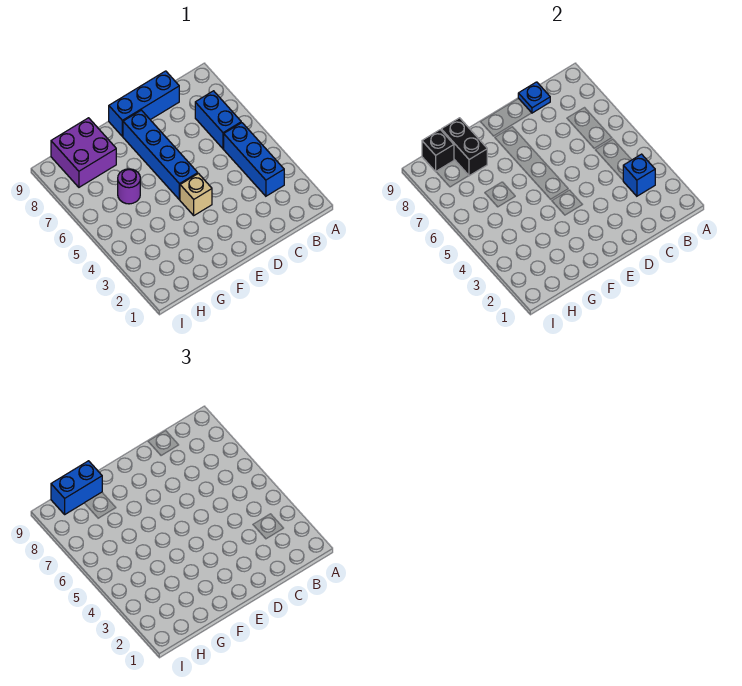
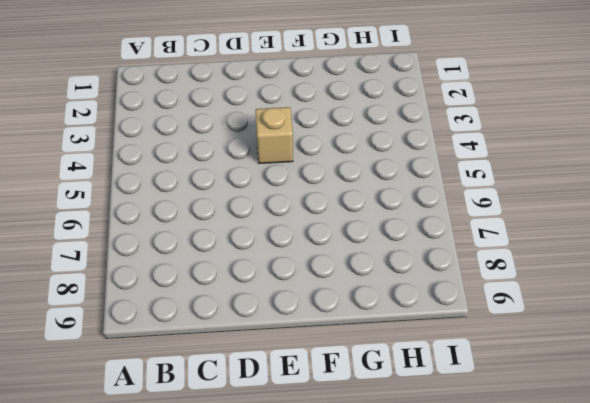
none -> blue brick B3:B5 level 1
none -> blue brick B6:B7 level 1
none -> blue brick C9:E9 level 1

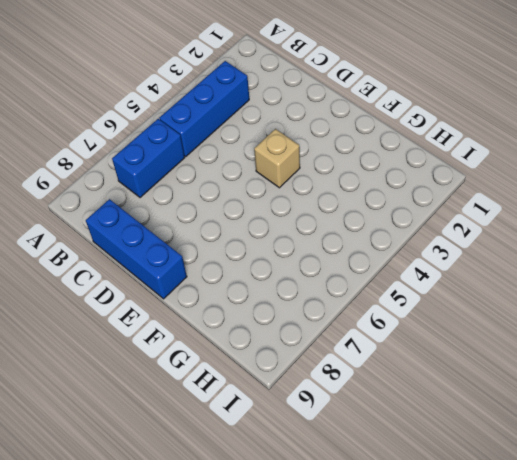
none -> blue brick E5:E8 level 1
none -> purple round brick G6 level 1
none -> purple brick G8:H9 level 1

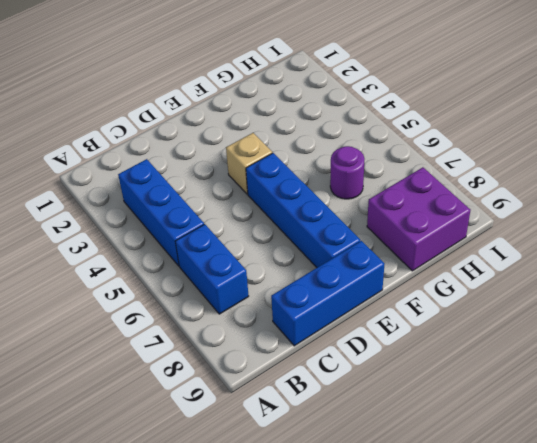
none -> blue brick B3 level 2
none -> blue plate C9 level 2
none -> black brick G8:G9 level 2

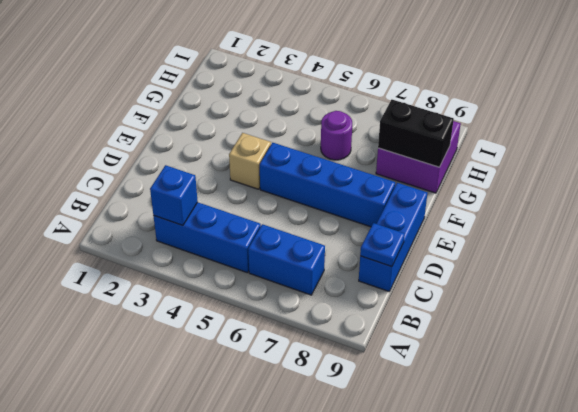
none -> black brick H9 level 2
none -> blue brick G9:H9 level 3

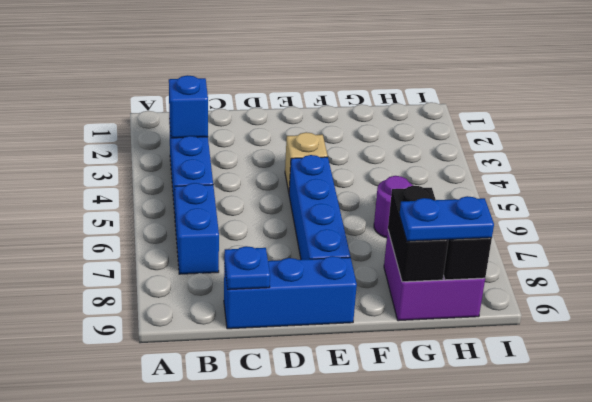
blue plate G9:H9 level 3 -> blue brick G9:H9 level 3

